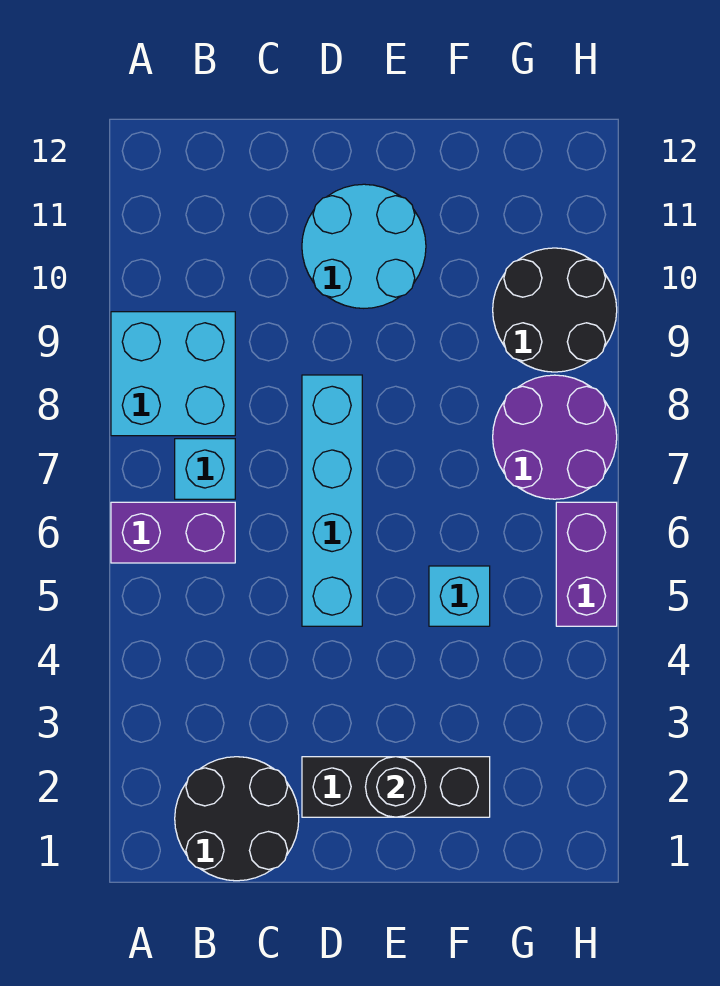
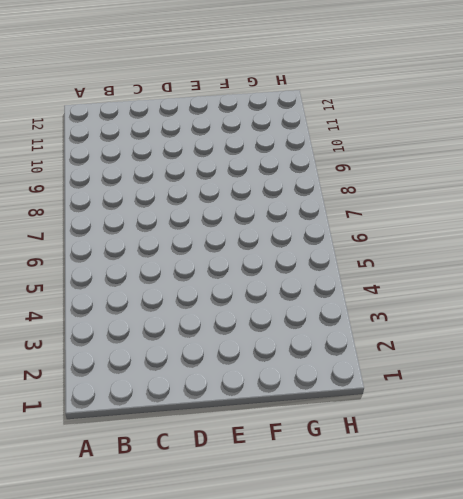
none -> purple brick A6:B6 level 1
none -> cyan brick A8:B9 level 1
none -> black round brick B1:C2 level 1

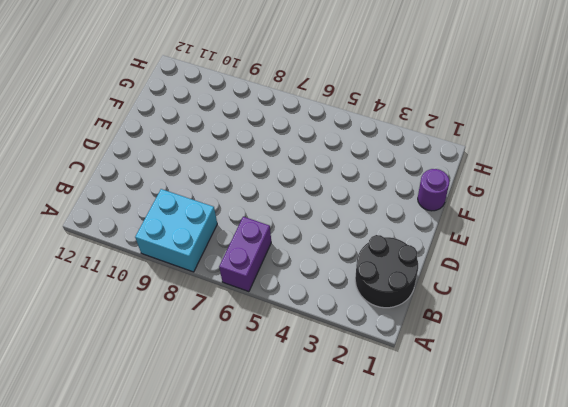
purple round brick F1 level 1 -> none
none -> cyan brick B7 level 1
none -> black brick D2:F2 level 1
none -> cyan brick D5:D8 level 1

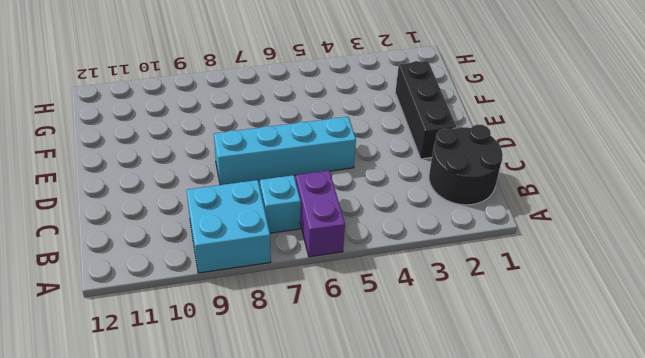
none -> cyan round brick D10:E11 level 1
none -> cyan brick F5 level 1
none -> purple round brick G7:H8 level 1

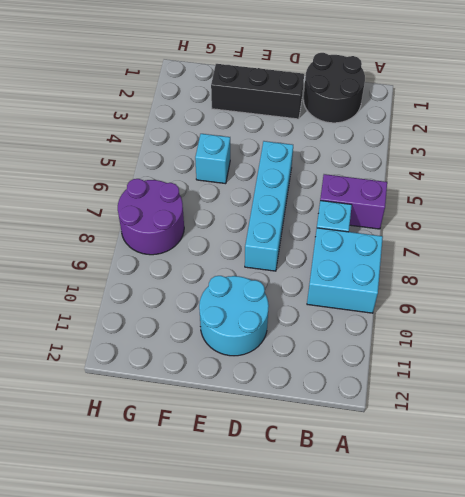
none -> black round brick G9:H10 level 1
none -> purple brick H5:H6 level 1
none -> black round brick E2 level 2

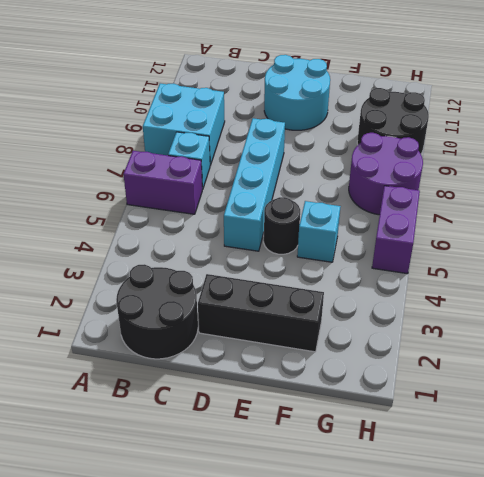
black round brick E5 level 1 -> black round brick E2 level 2

